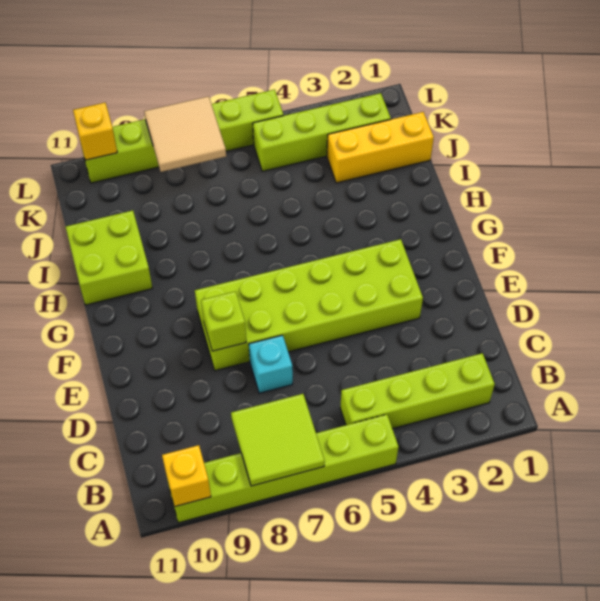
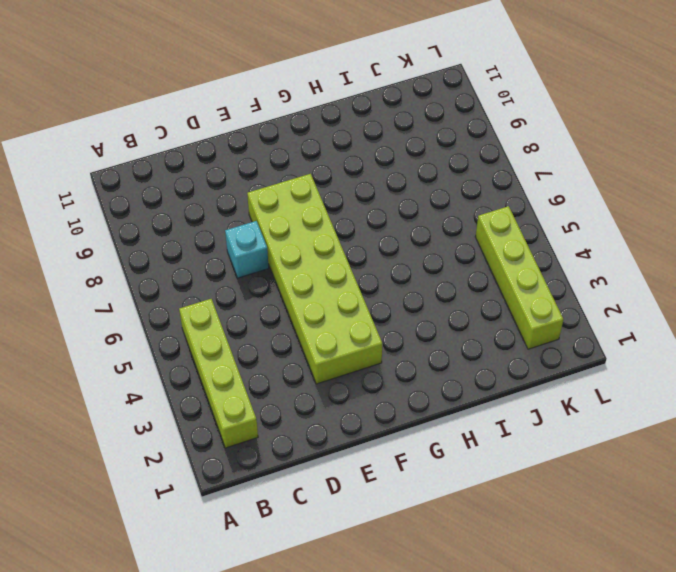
none -> lime brick A5:A10 level 1
none -> lime brick H10:I11 level 1
none -> yellow brick J1:J3 level 1

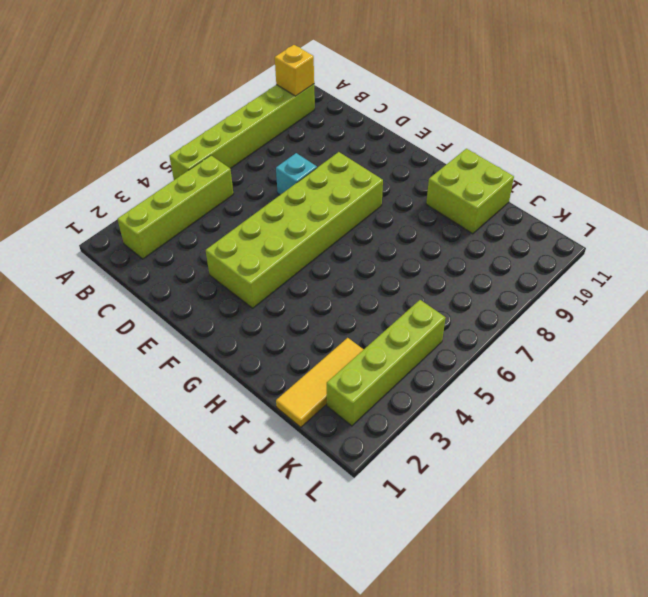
yellow tile J1:J3 level 1 -> yellow brick J1:J3 level 1
none -> lime brick L5:L10 level 1
none -> lime tile A7:B8 level 2
none -> lime brick E8 level 2

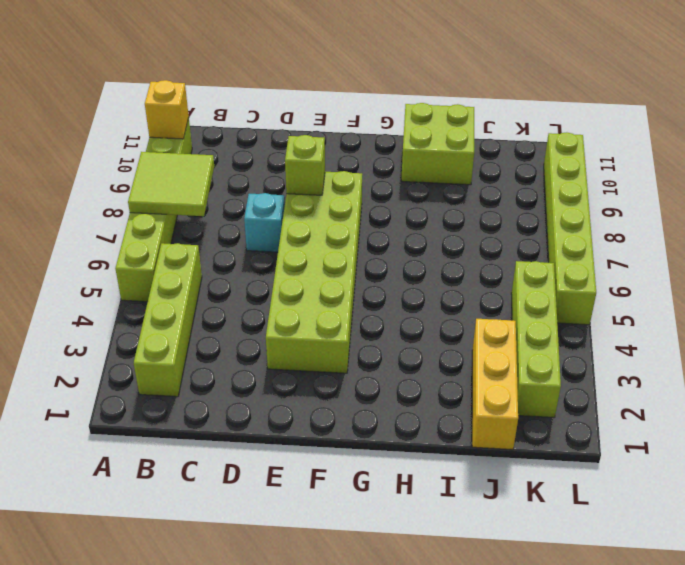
none -> tan tile K7:L8 level 2
none -> yellow brick L10 level 2

